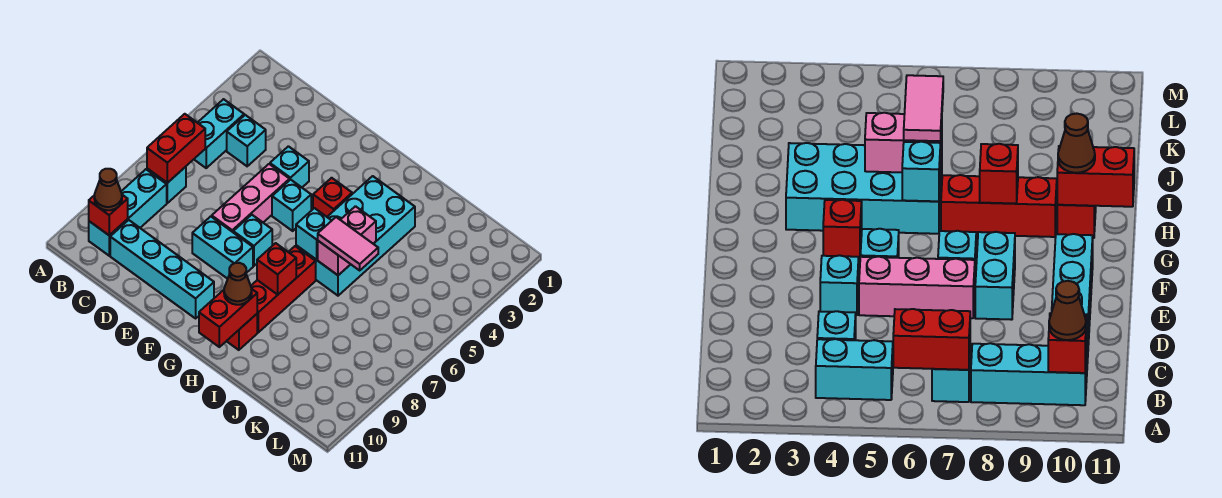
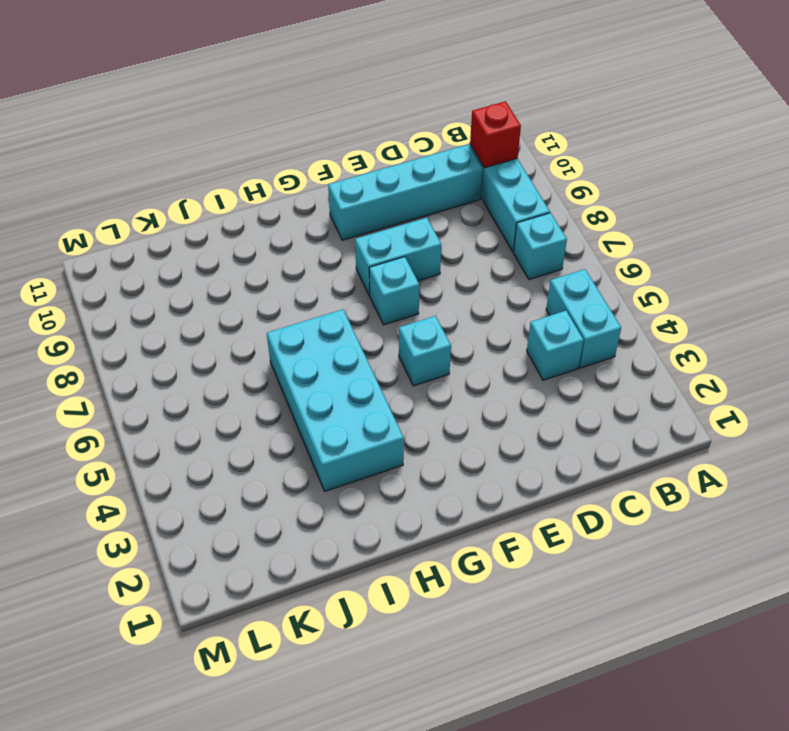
none -> cyan brick E4 level 1
none -> pink brick E5:E7 level 1
none -> red brick G4 level 1

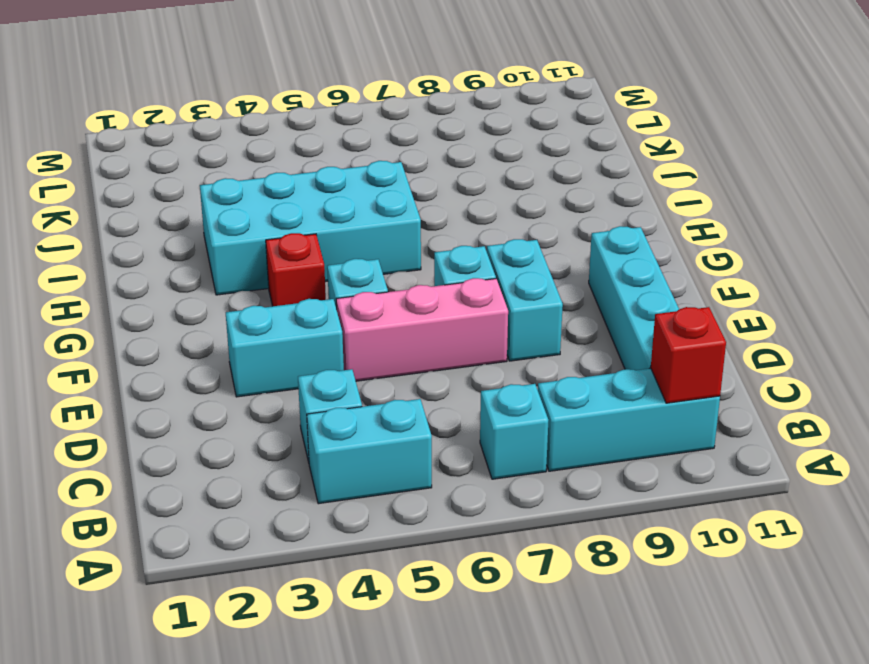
cyan brick E3:E4 level 1 -> cyan brick E4 level 1
none -> red brick H7:H9 level 1
none -> red brick H10 level 1
none -> red brick B6:B7 level 2

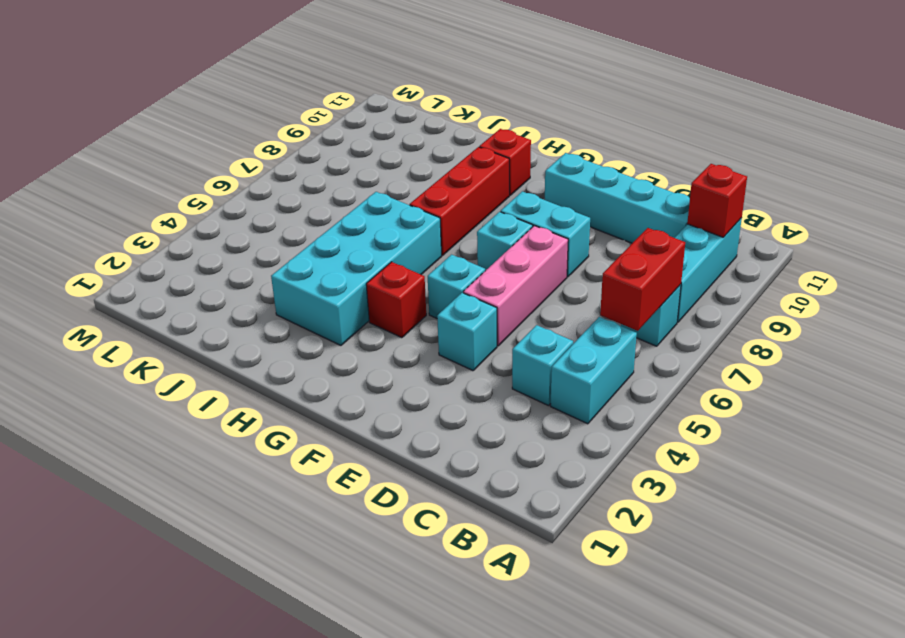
none -> cyan brick H6 level 2
none -> red brick H8 level 2
none -> red brick H10:H11 level 2

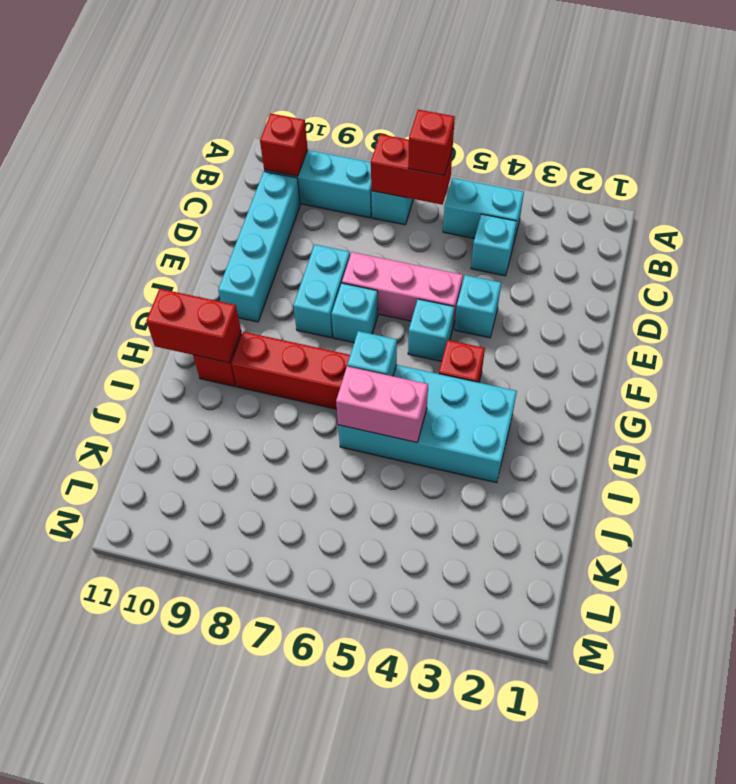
red brick B6 level 3 -> red brick H8 level 2
none -> brown cone B10 level 3
none -> brown cone H10 level 3
none -> pink tile I6:J6 level 3

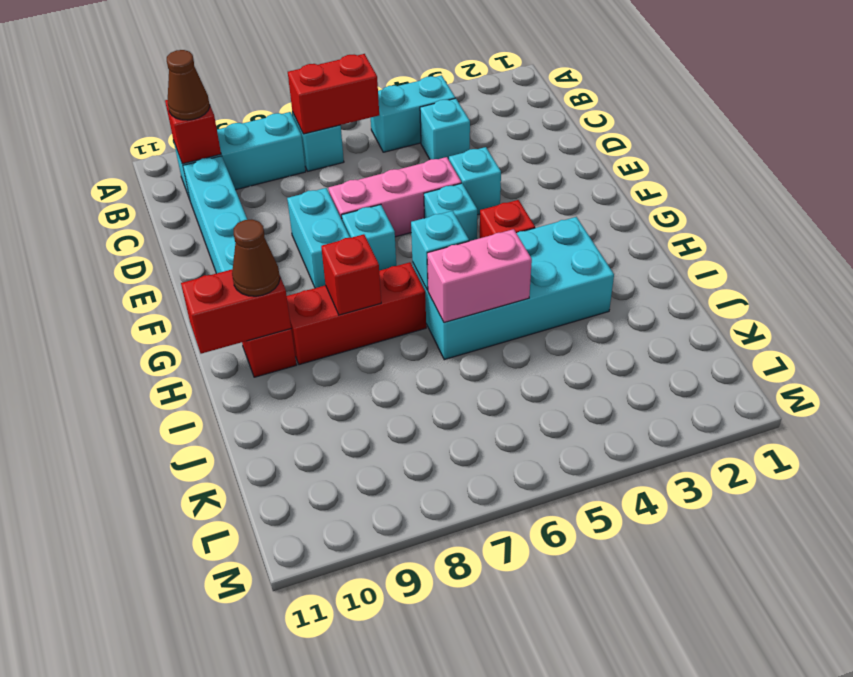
none -> pink tile I6:J6 level 3

